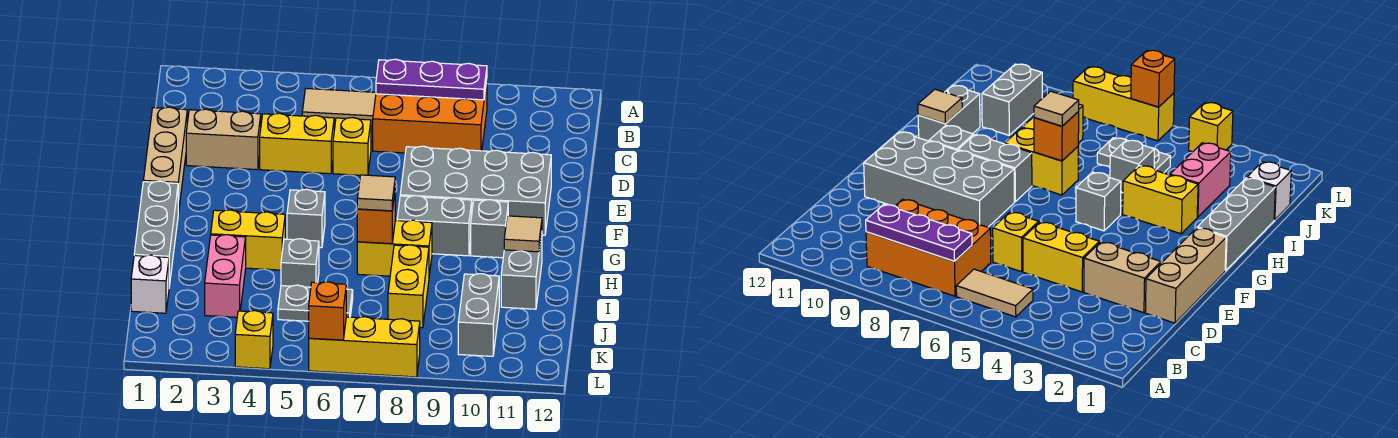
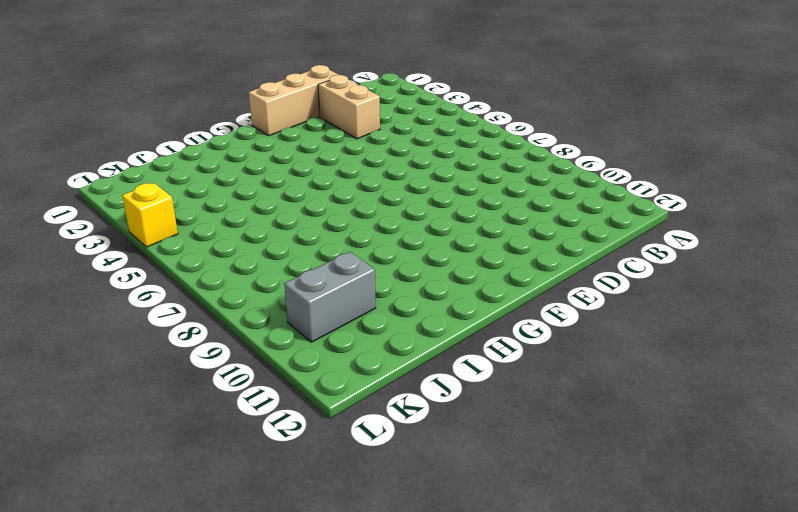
none -> tan tile B5:B6 level 1
none -> orange brick B7:C9 level 1
none -> yellow brick D4:D5 level 1

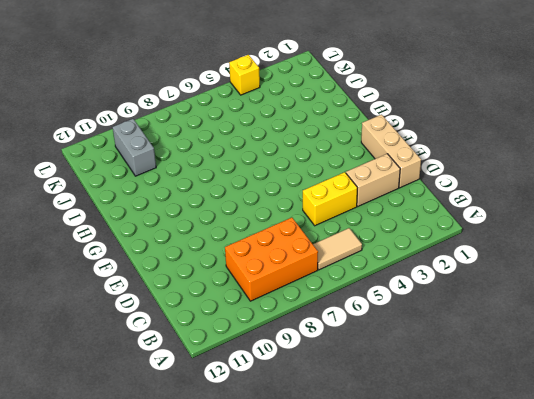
none -> yellow brick D6 level 1
none -> grey brick E8:F11 level 1
none -> grey brick G1:I1 level 1

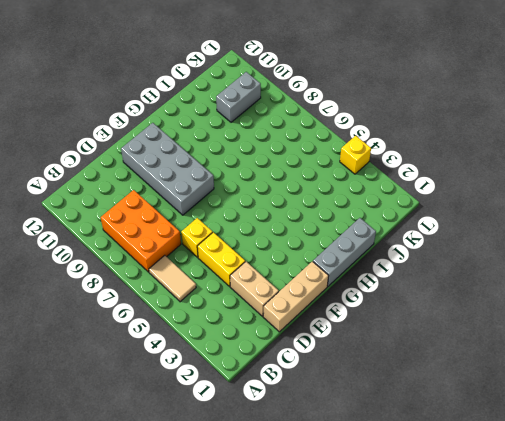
none -> grey brick G5 level 1
none -> grey brick G8:G9 level 1
none -> grey brick G10 level 1

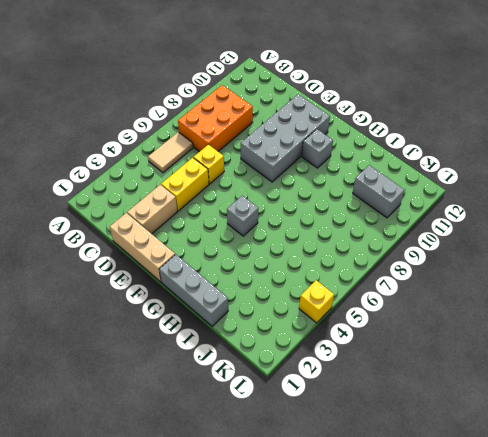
none -> grey brick G8:G9 level 1
none -> yellow brick H3:H4 level 1
none -> yellow brick H7:H8 level 1

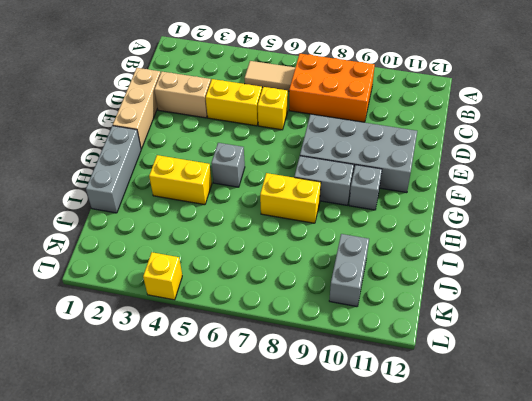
none -> grey brick H11:I11 level 1
none -> pink brick I3:J3 level 1
none -> grey brick I5 level 1

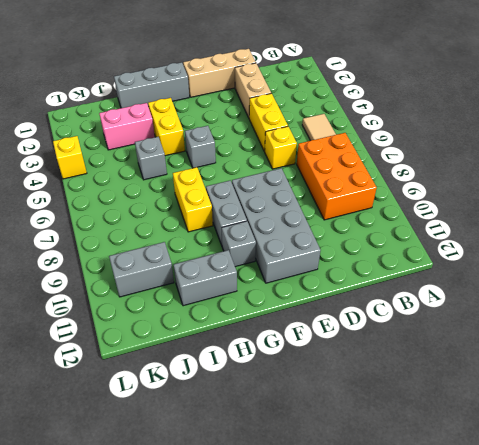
none -> yellow brick I8:J8 level 1
none -> white brick J1 level 1
none -> grey plate J5:J6 level 1

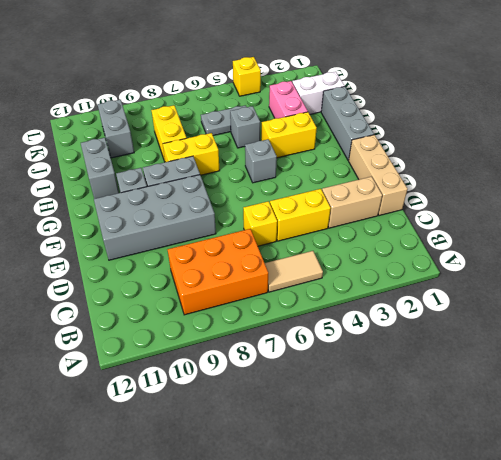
white brick J1:J2 level 1 -> white brick J1 level 1
none -> yellow brick L6:L8 level 1
none -> purple plate B7:B9 level 2
none -> orange brick H7 level 2

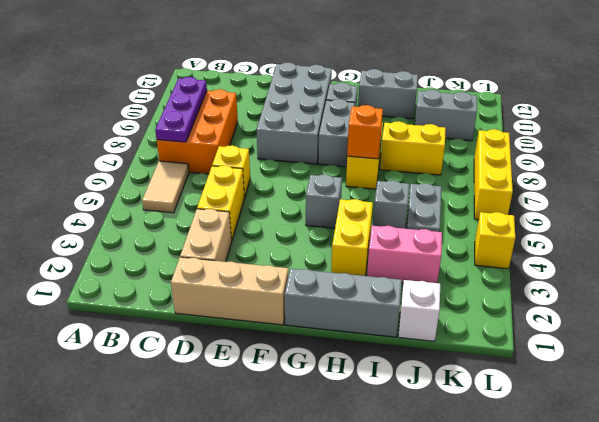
none -> tan tile H11 level 2
none -> orange brick L6 level 2
none -> tan tile H7 level 3

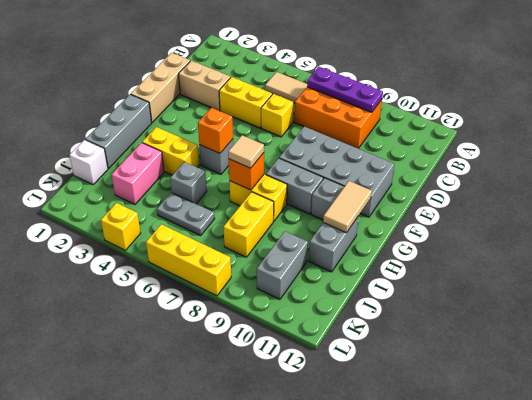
orange brick G5 level 2 -> orange brick L6 level 2
tan tile G11:H11 level 2 -> tan tile H11 level 2

